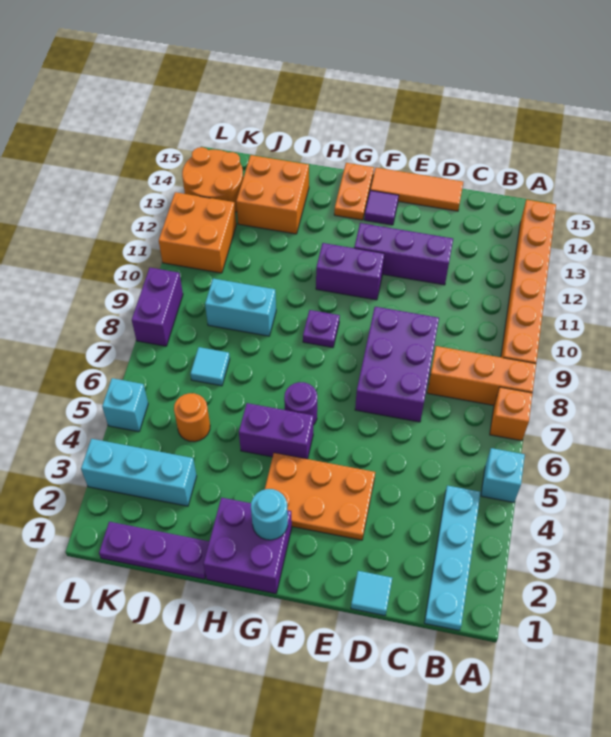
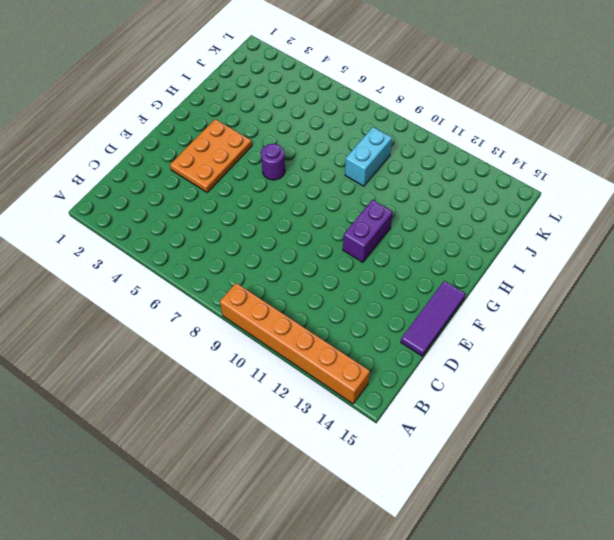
purple tile D15:F15 level 1 -> orange tile D15:F15 level 1
none -> cyan brick A5 level 1
none -> orange brick A7 level 1
none -> orange brick A8:C8 level 1

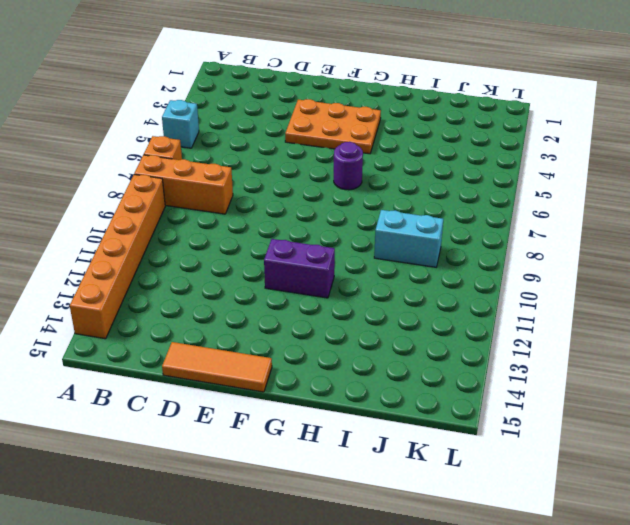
none -> cyan plate B1:B4 level 1
none -> cyan tile D1 level 1
none -> purple brick D7:E9 level 1

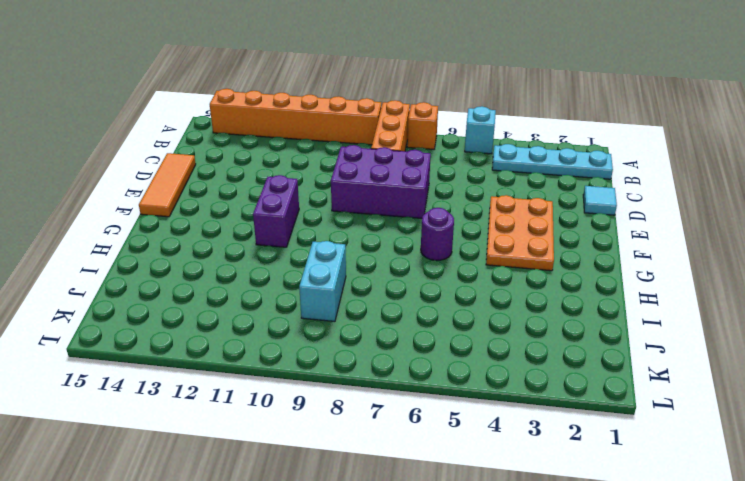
none -> purple brick D12:F12 level 1
none -> purple tile F14 level 1
none -> purple brick G1:H2 level 1

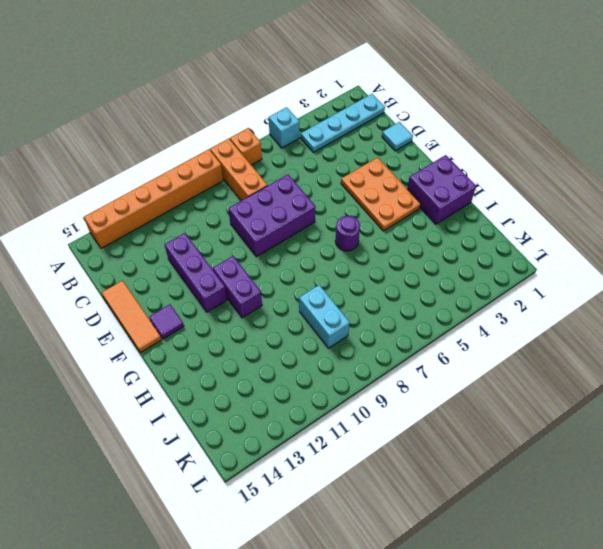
none -> purple brick G5:H5 level 1
none -> purple plate G9 level 1
none -> orange plate G14:G15 level 1

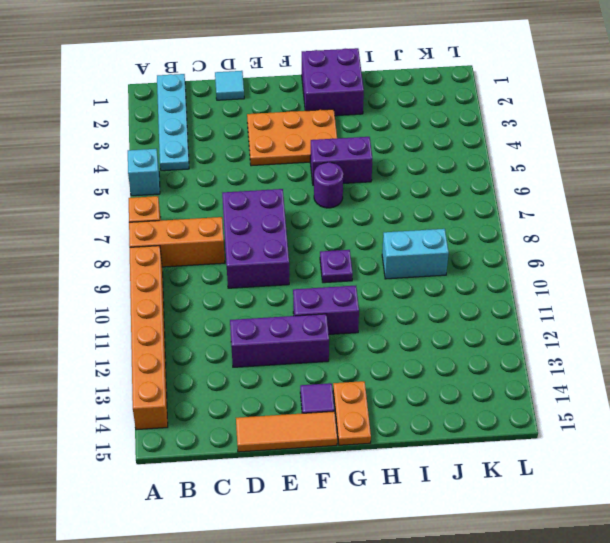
none -> purple plate I1:K1 level 1
none -> orange brick I13:J14 level 1
none -> cyan brick J3:L3 level 1

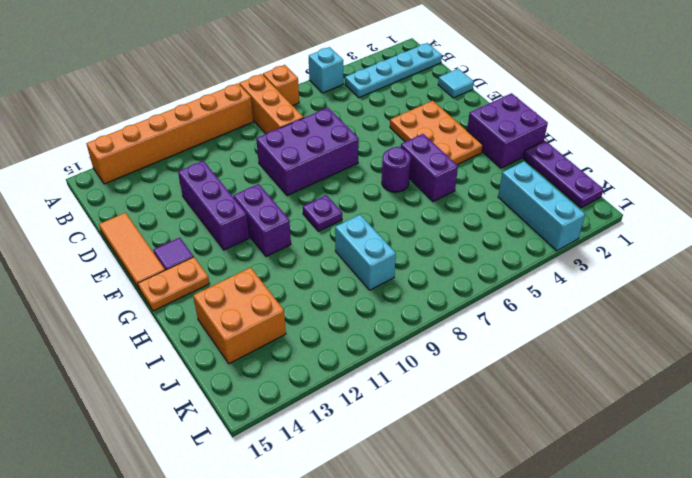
none -> orange round brick J5 level 1
none -> cyan tile J7 level 1
none -> orange brick K11:L12 level 1

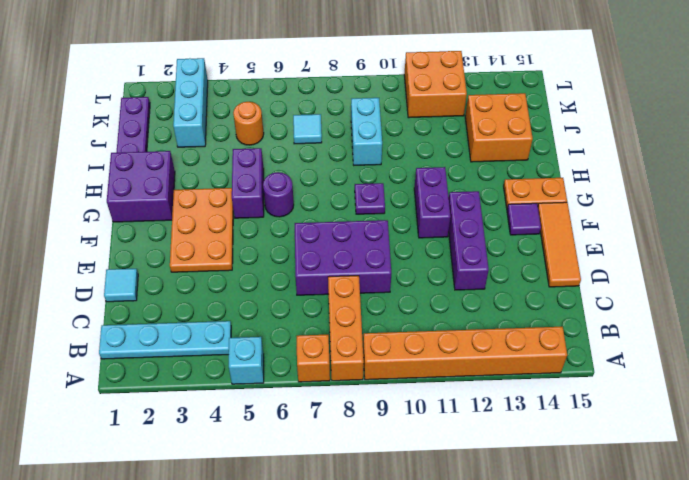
none -> orange round brick K13:L14 level 1
none -> cyan brick L5 level 1
none -> purple brick L8:L9 level 1

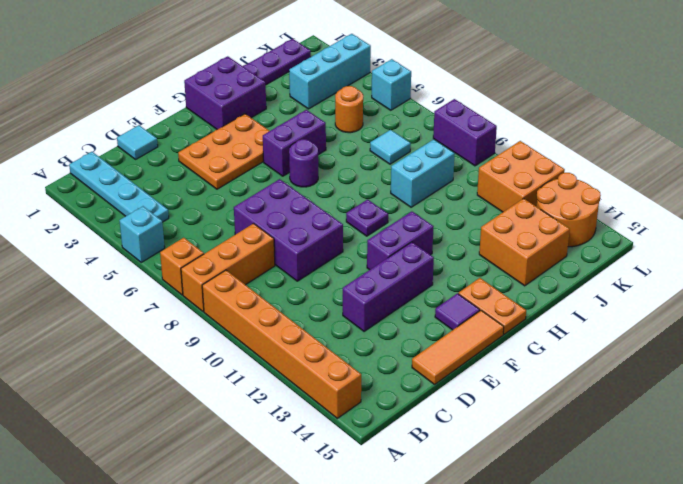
none -> cyan round brick G2 level 2

